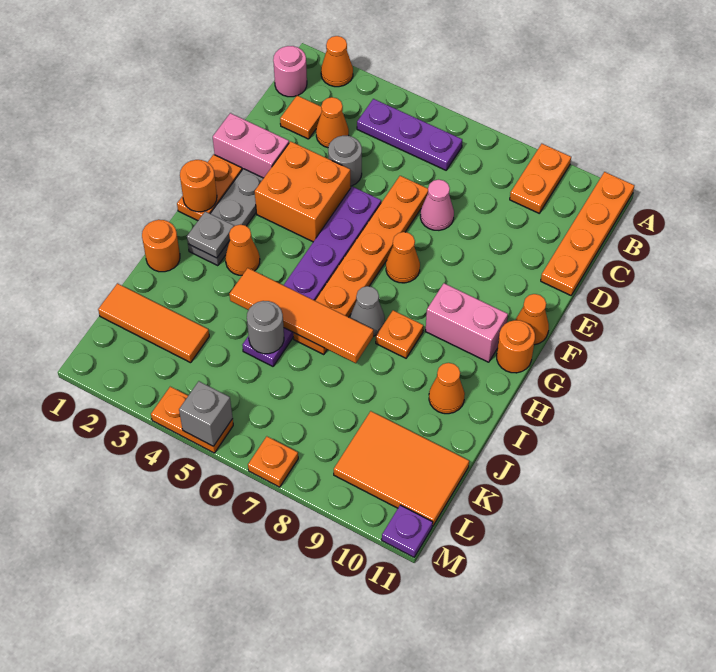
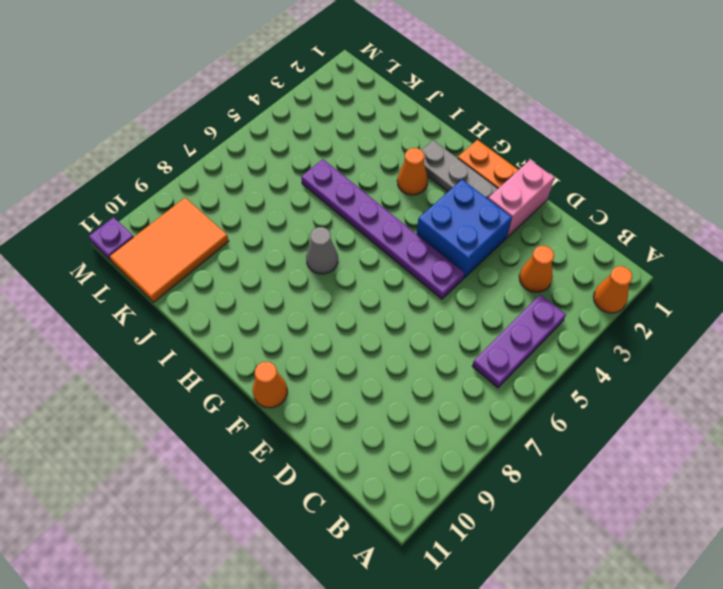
blue brick E3:F4 level 1 -> orange brick E3:F4 level 1
none -> orange plate A9:B9 level 1
none -> orange plate A11:D11 level 1
none -> pink round brick B1 level 1
none -> orange tile C2 level 1

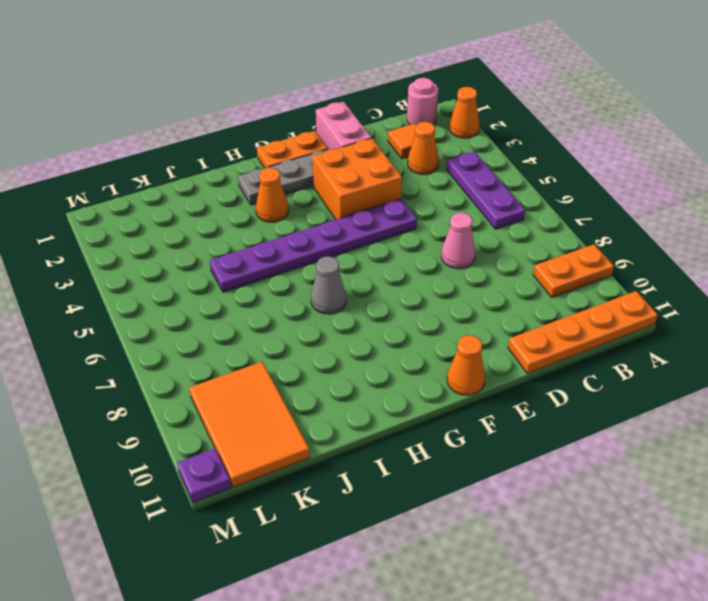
none -> grey round brick D4 level 1
none -> orange plate D6:I6 level 1
none -> orange cone F7 level 1
none -> pink brick G9:G10 level 1

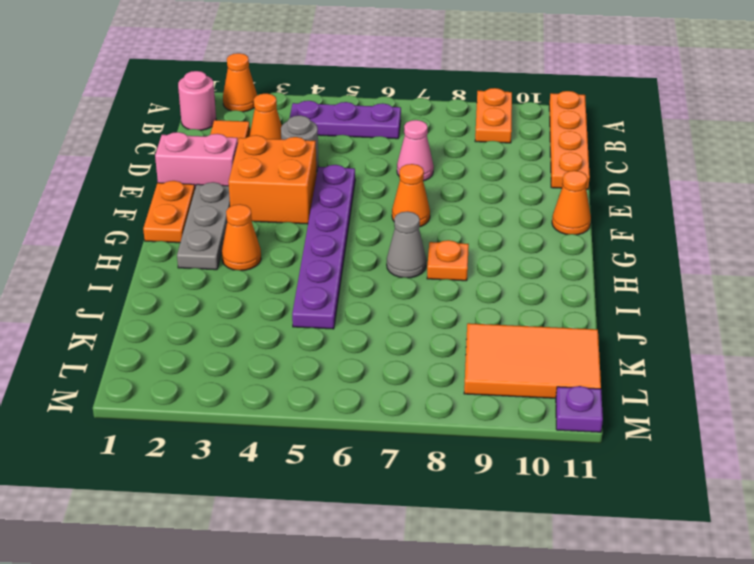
none -> orange plate D6:I6 level 1
none -> pink brick G9:G10 level 1
none -> orange round brick G11 level 1
none -> orange round brick I1 level 1

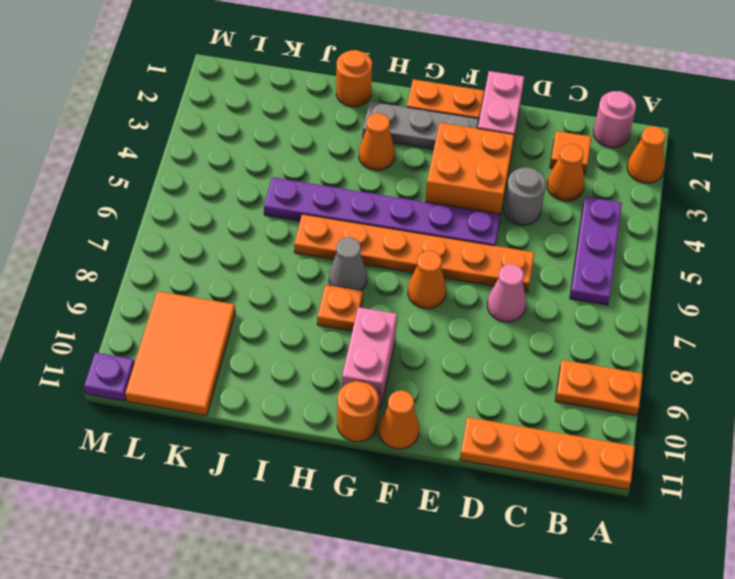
none -> orange cone I10 level 1
none -> orange tile K1:K3 level 1
none -> orange plate M4:M5 level 1
none -> orange plate M7 level 1

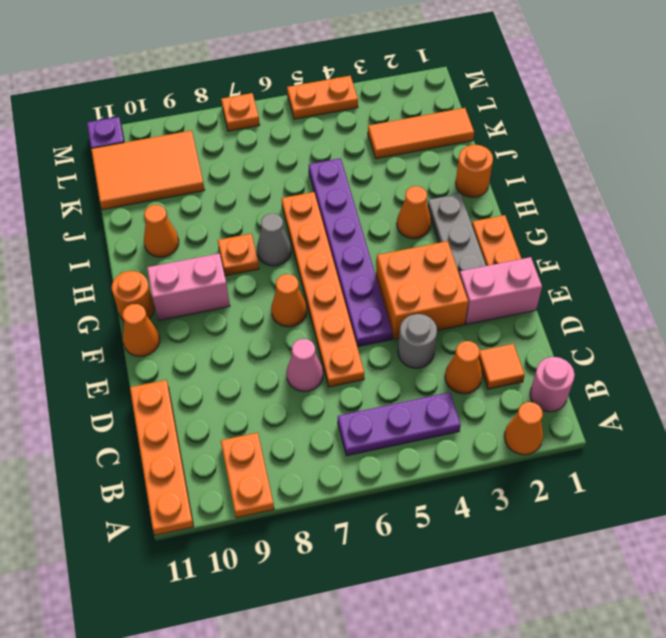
none -> orange round brick G1 level 2
none -> grey plate H2 level 2
none -> orange tile I4:I7 level 2
none -> grey round brick J5 level 2

